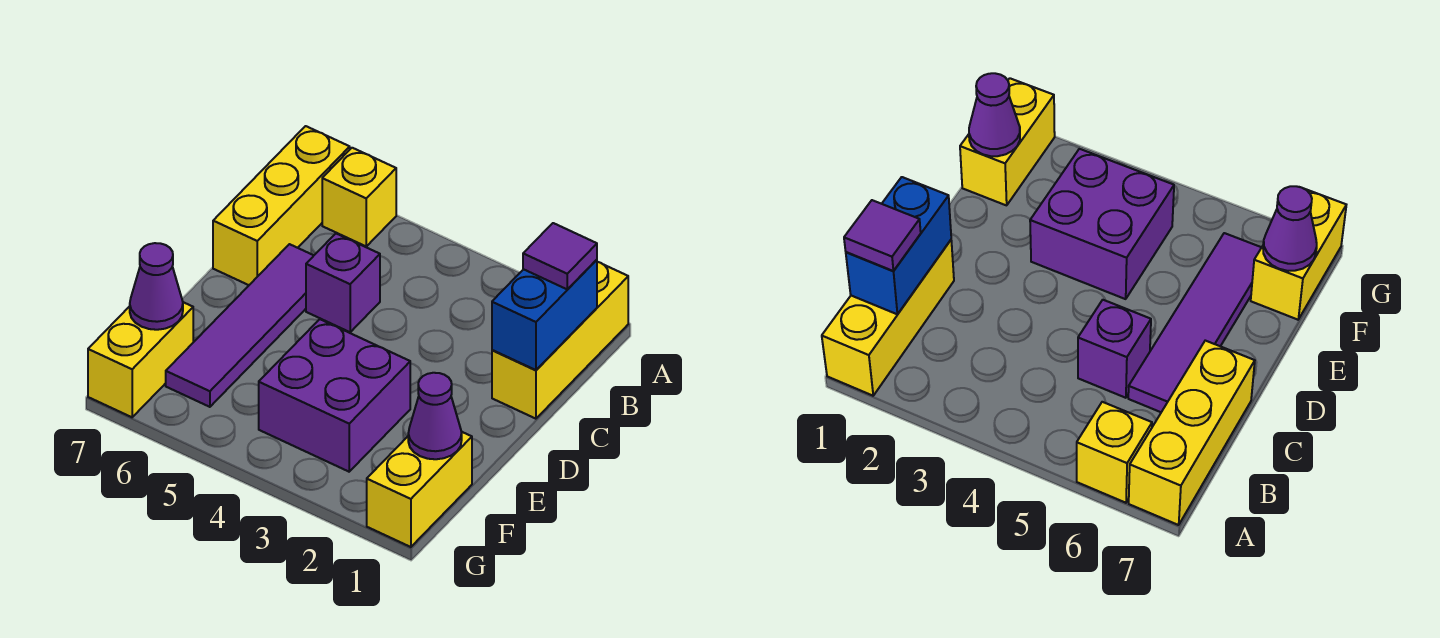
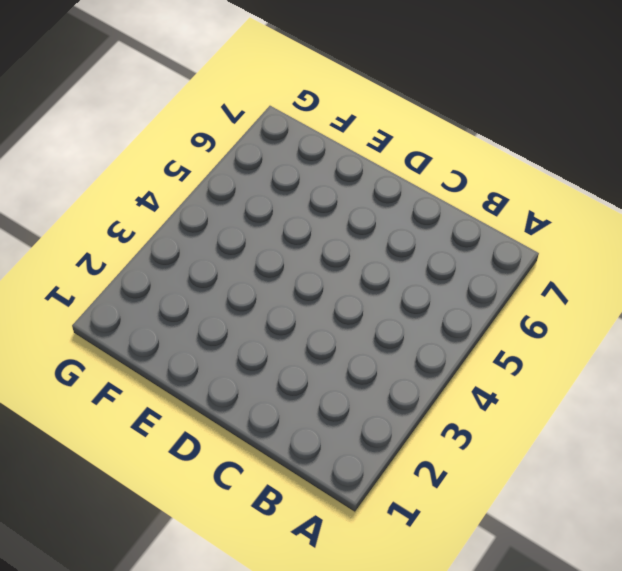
none -> yellow brick A1:C1 level 1
none -> yellow brick A6 level 1
none -> yellow brick A7:C7 level 1

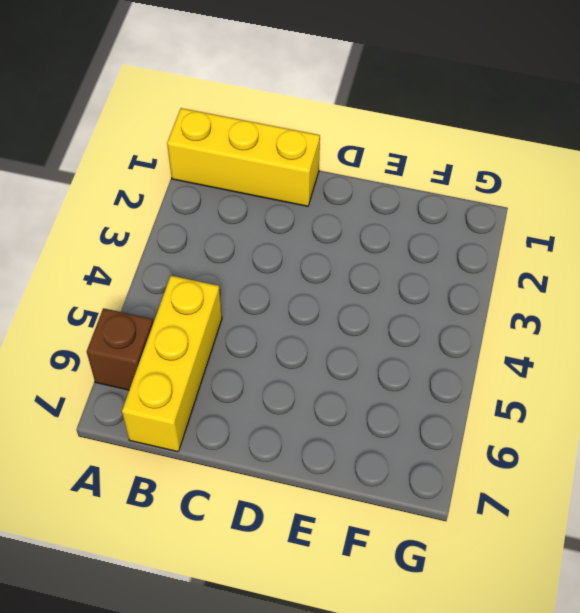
brown brick A6 level 1 -> yellow brick A6 level 1
yellow brick B5:B7 level 1 -> yellow brick A7:C7 level 1
none -> purple brick C5 level 1
none -> purple tile C6:F6 level 1
none -> purple brick E3:F4 level 1

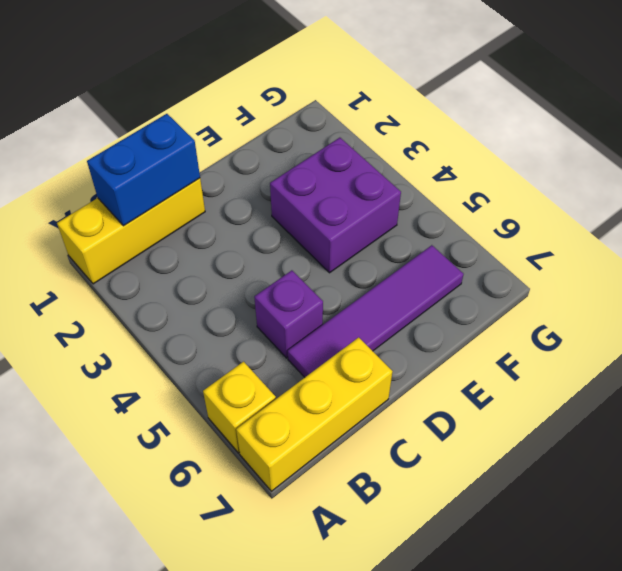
none -> yellow brick F1:G1 level 1
none -> yellow brick F7:G7 level 1
none -> purple cone F1 level 2

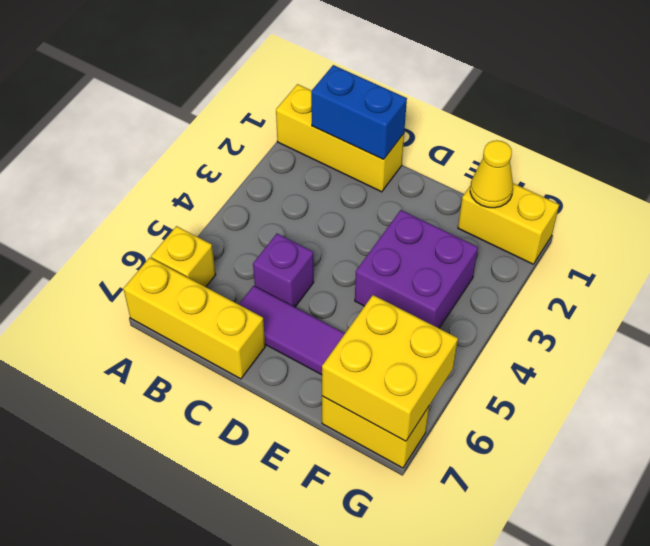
yellow cone F1 level 2 -> purple cone F1 level 2
yellow brick F6:G7 level 2 -> purple cone F7 level 2
none -> purple tile B1 level 3

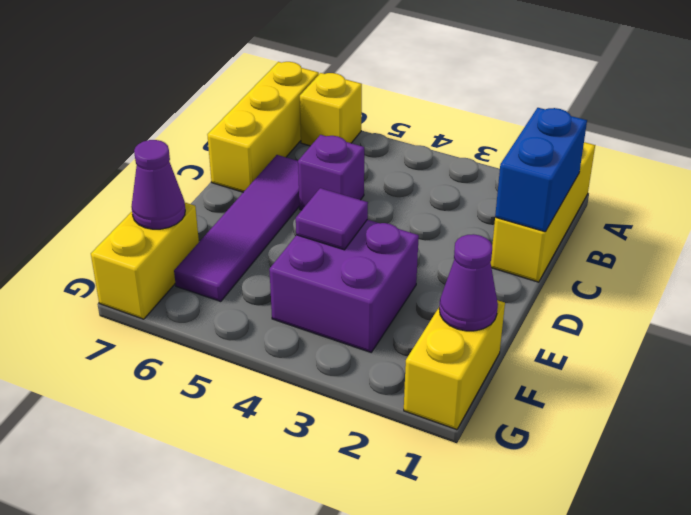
purple tile E4 level 2 -> purple tile B1 level 3

